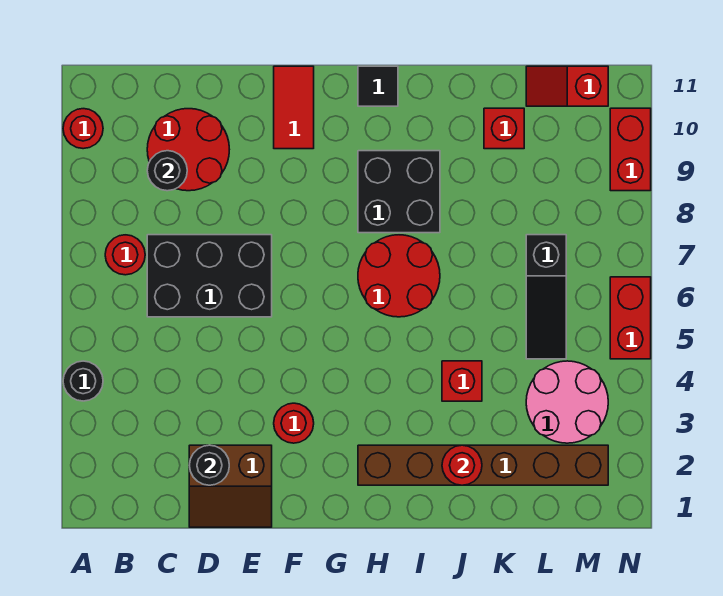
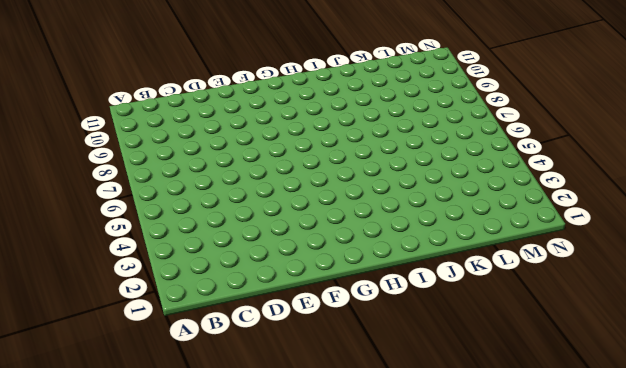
none -> black round brick A4 level 1
none -> red round brick A10 level 1
none -> red round brick B7 level 1

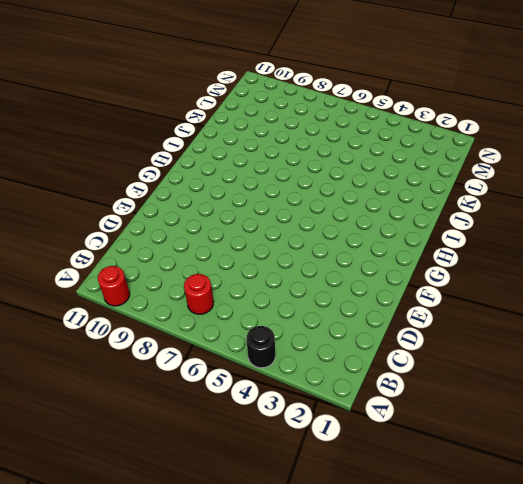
none -> black brick C6:E7 level 1
none -> red round brick C9:D10 level 1
none -> brown slope D1:E2 level 1 top 2

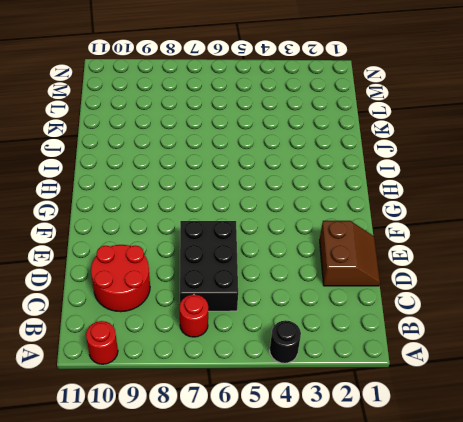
none -> red round brick F3 level 1
none -> red tile F10:F11 level 1
none -> brown brick H2:M2 level 1

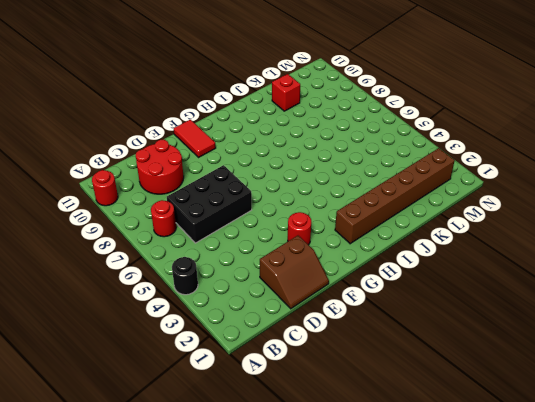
none -> red round brick H6:I7 level 1
none -> black brick H8:I9 level 1
none -> black tile H11 level 1

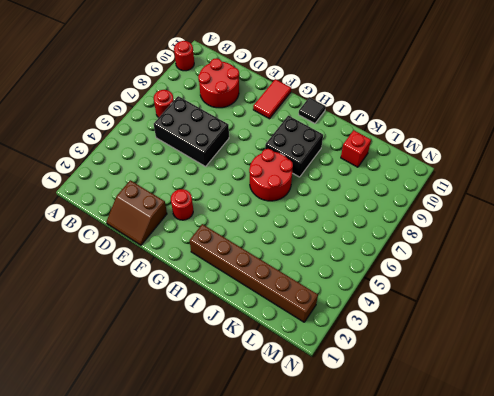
none -> black round brick A4 level 1
none -> red brick J4 level 1
none -> pink round brick L3:M4 level 1

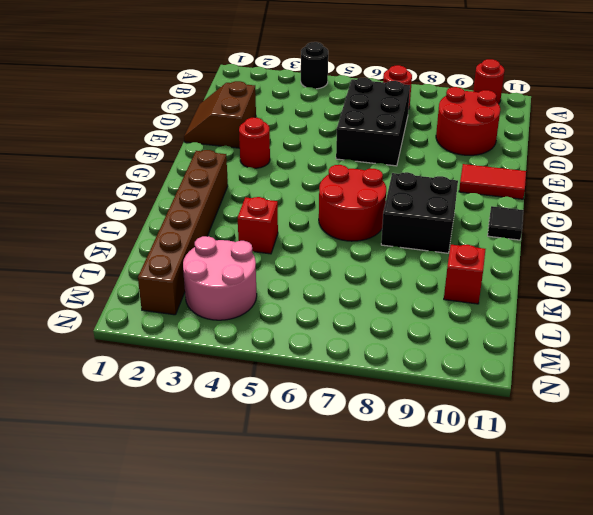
none -> black slope L5:L7 level 1 top 7
none -> red slope L11:M11 level 1 top M
none -> red brick N5:N6 level 1

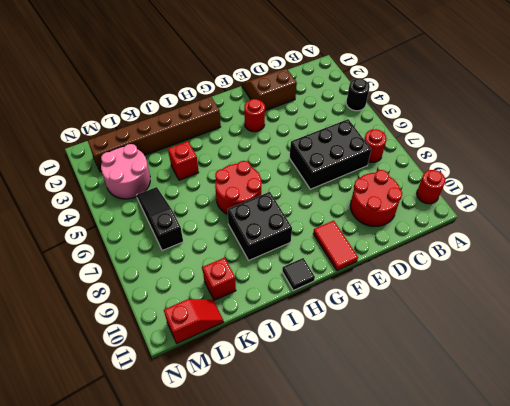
none -> red brick N5:N6 level 1
none -> red brick N9:N10 level 1
none -> black round brick C9 level 2

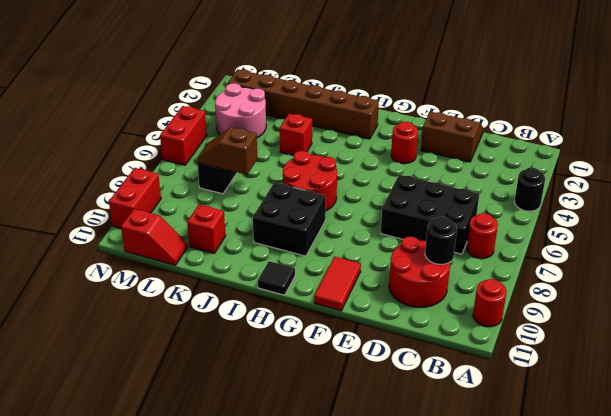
brown slope K7:L7 level 2 top K -> none
none -> black round brick D2 level 2
none -> red round brick J2 level 2

